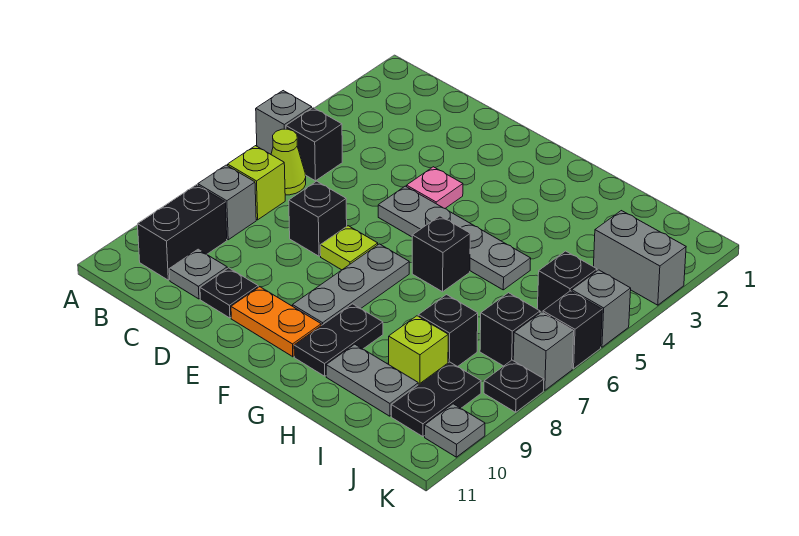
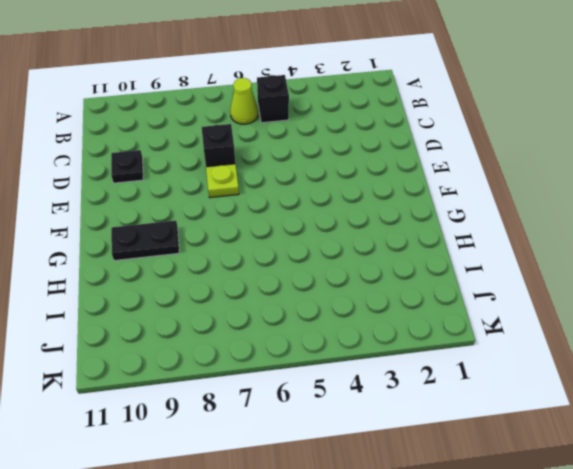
none -> grey brick A5 level 1
none -> lime brick B7 level 1
none -> grey brick B8 level 1

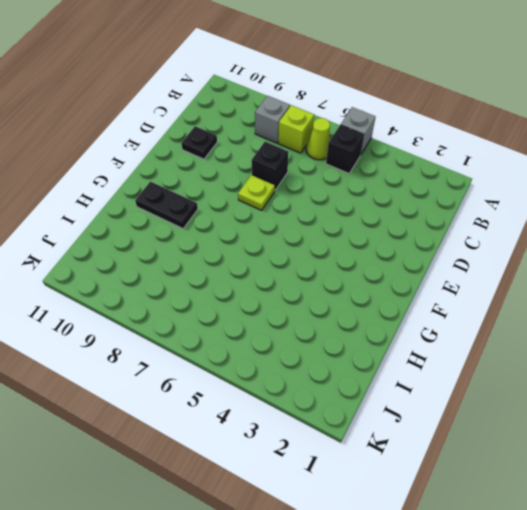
none -> black brick B9:B10 level 1
none -> grey plate C10 level 1
none -> pink plate E4 level 1

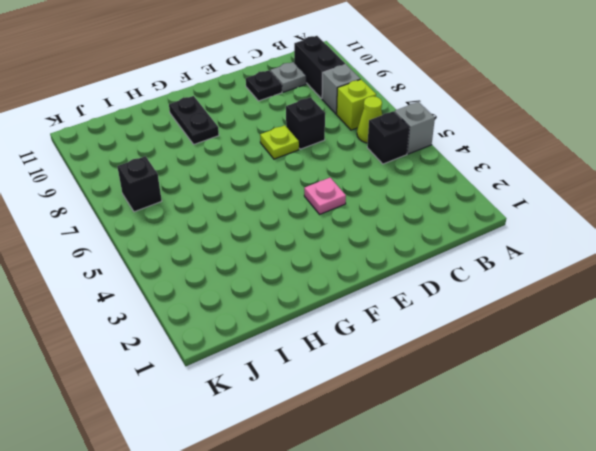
none -> grey plate E5:H5 level 1
none -> orange plate E10:F10 level 1
none -> grey plate F7:F9 level 1

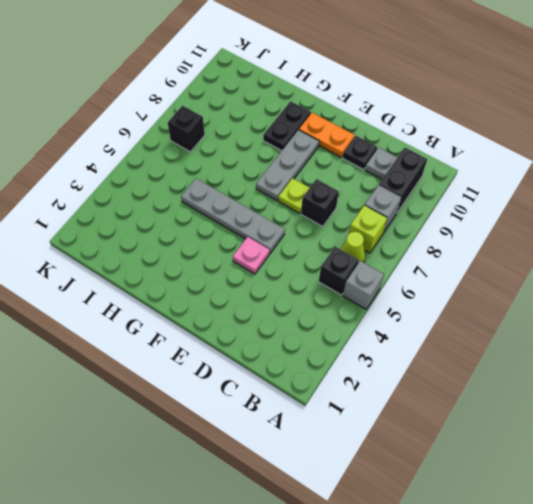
none -> black brick G6 level 1
none -> grey plate H10:I10 level 1
none -> black brick I8 level 1

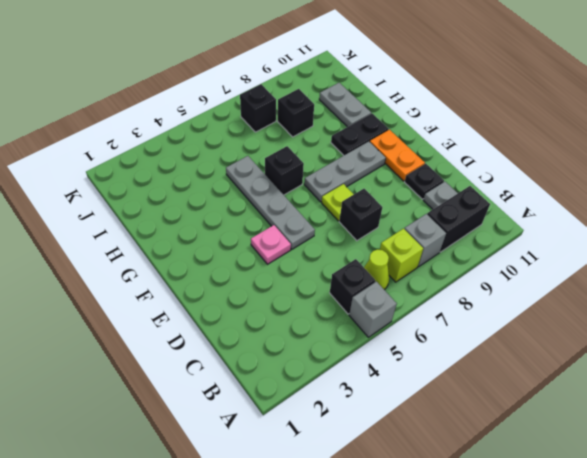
none -> lime brick I9 level 1
none -> grey brick J3:K3 level 1
none -> black brick J5 level 1

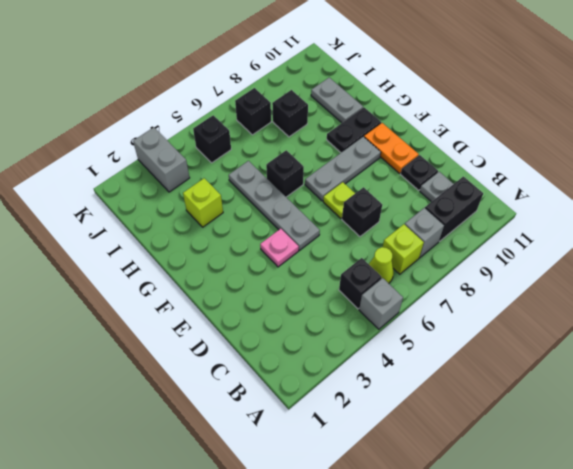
lime brick H3 level 1 -> lime brick I9 level 1
none -> black plate J9:J10 level 1
none -> grey brick K5 level 1
none -> black brick K6 level 1

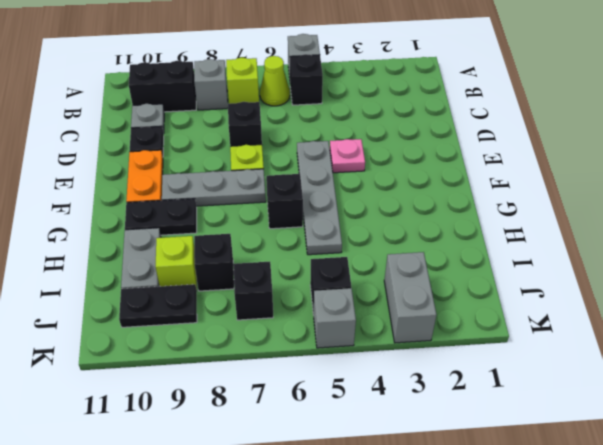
none -> black brick K6 level 1
none -> grey brick K7 level 1
none -> black plate K8 level 1

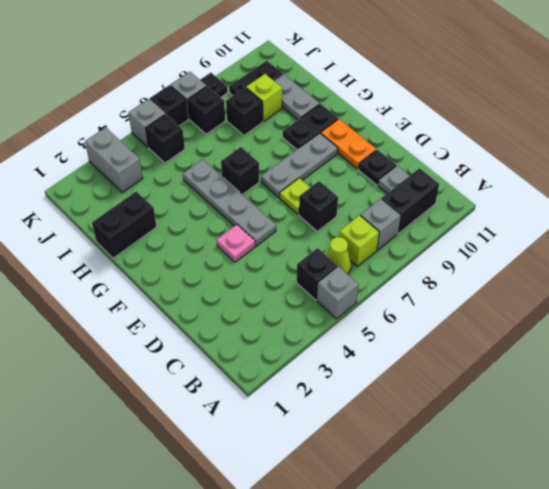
black brick H1:H2 level 1 -> none
none -> grey plate K10 level 1

